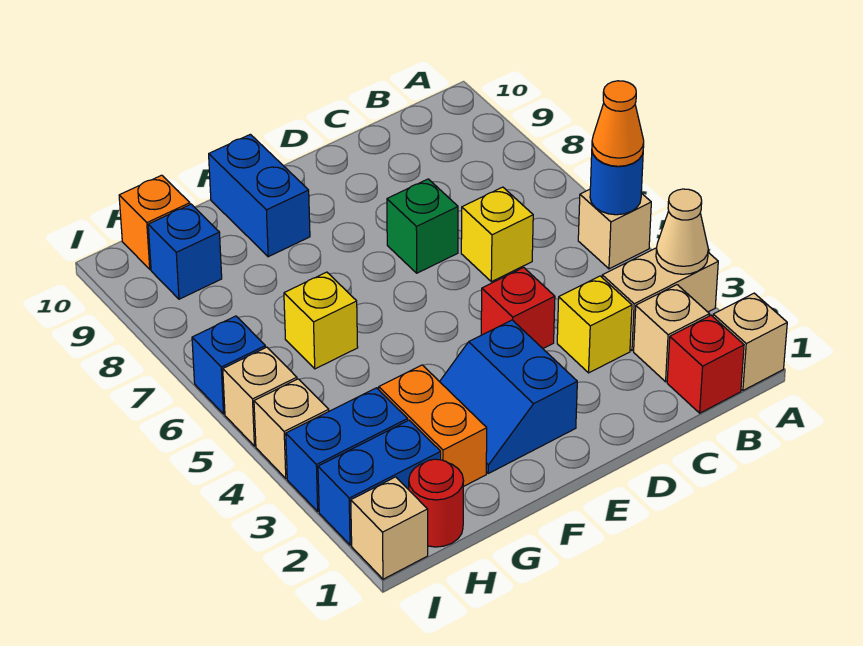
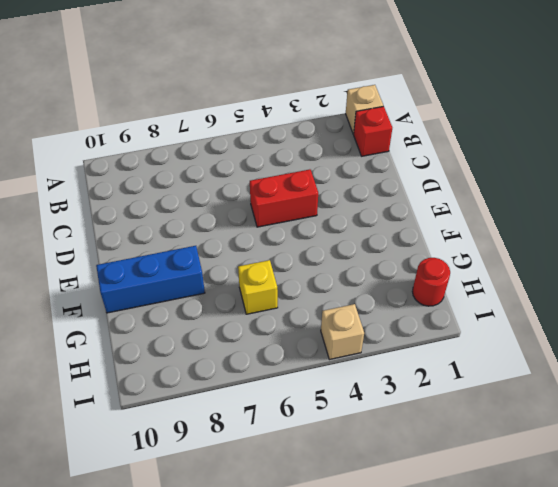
red brick D4:D5 level 1 -> red brick D4 level 1
blue brick F8:F10 level 1 -> blue brick F9:F10 level 1
none -> tan brick A3:B3 level 1
none -> tan brick A5 level 1
none -> tan brick B2 level 1

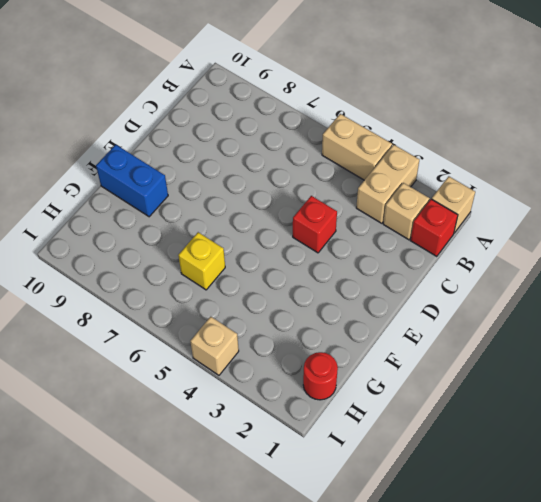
tan brick A4:A5 level 1 -> tan brick A5 level 1
none -> yellow brick C3 level 1
none -> yellow brick C6 level 1
none -> green brick D7 level 1

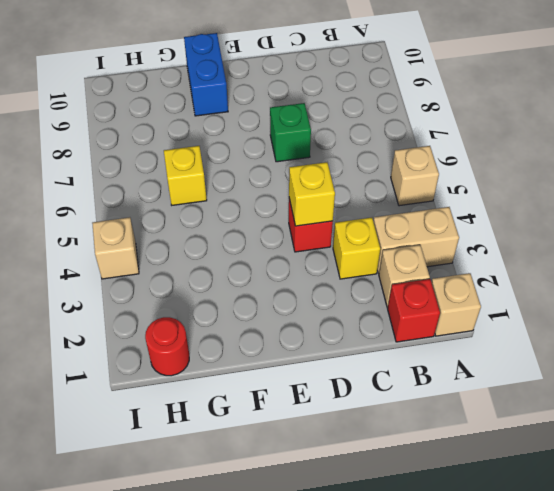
yellow brick D4 level 2 -> yellow brick C6 level 1
none -> blue slope E2:F3 level 1 top E
none -> orange brick G2:G3 level 1
none -> blue brick H2:I2 level 1

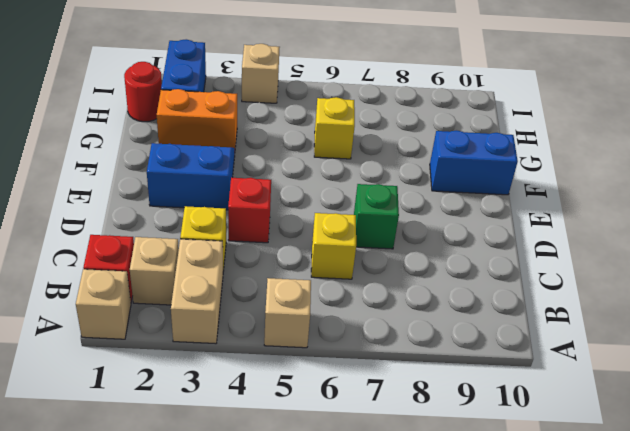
none -> blue brick H3:I3 level 1
none -> blue brick H9 level 1
none -> orange brick H10 level 1

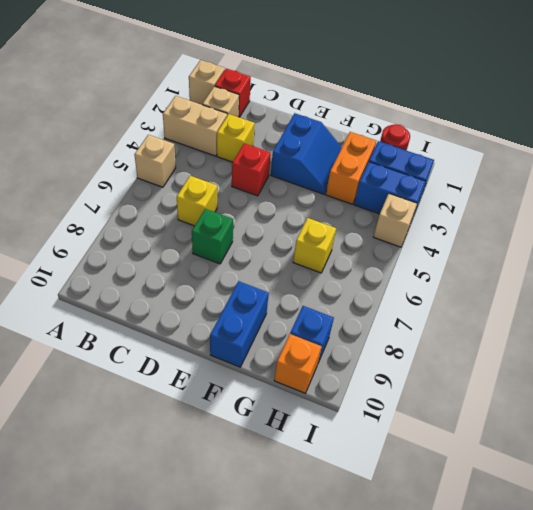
none -> tan brick I1 level 1
none -> tan brick I5 level 1
none -> blue brick I6 level 1

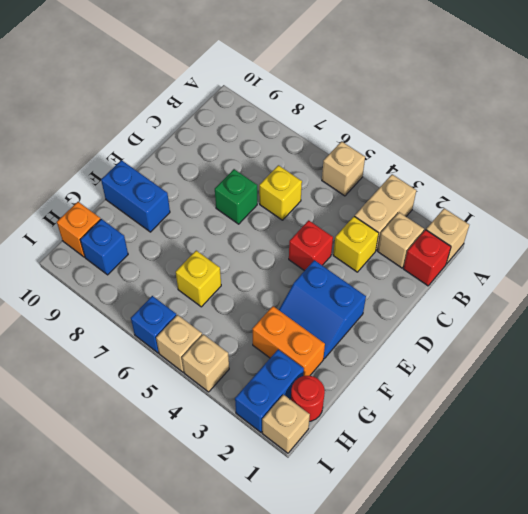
none -> blue brick H3:I3 level 1
none -> tan cone A3 level 2
none -> blue round brick A5 level 2

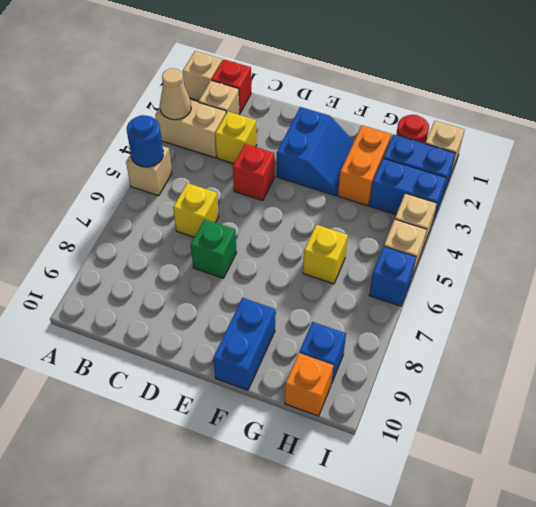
none -> orange cone A5 level 3

